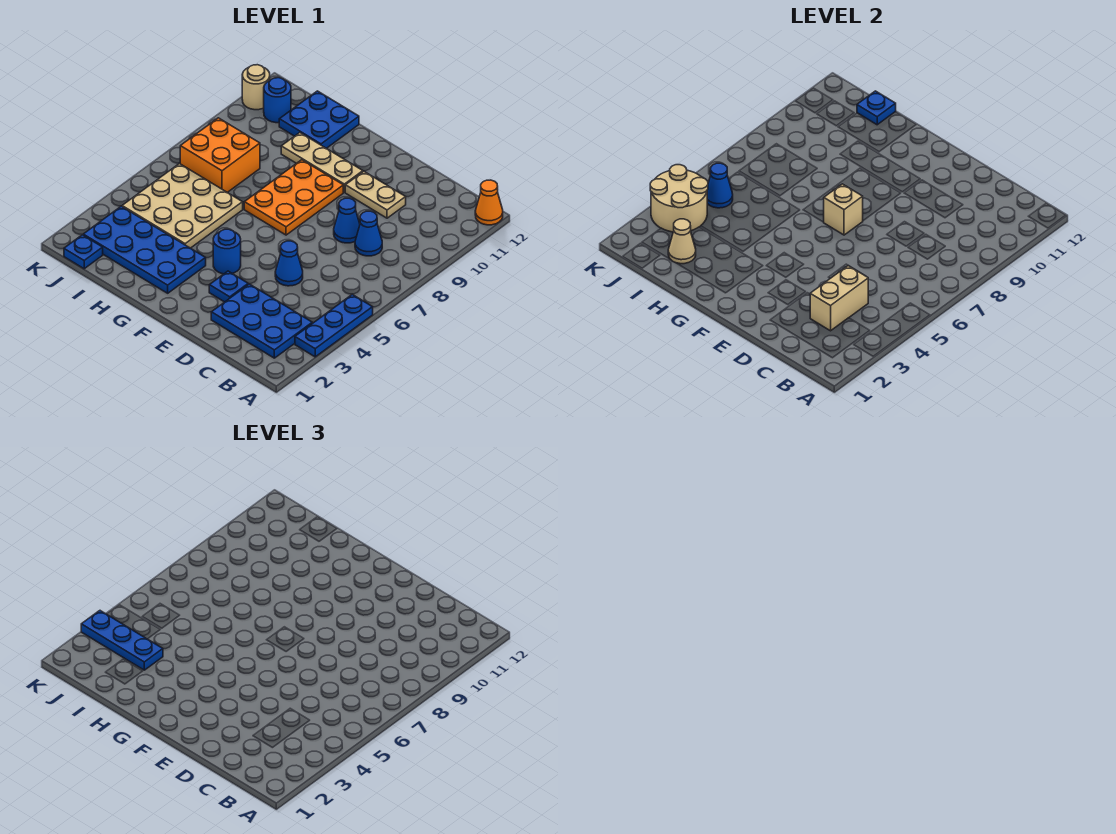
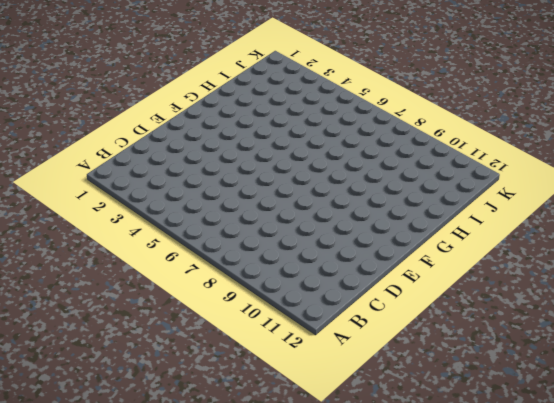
none -> blue plate A3:A5 level 1
none -> orange cone A12 level 1
none -> blue plate B2:D3 level 1

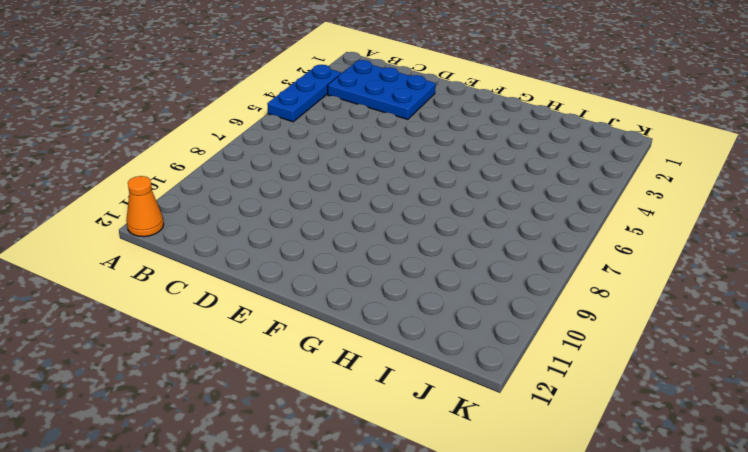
none -> blue cone C8 level 1
none -> blue cone D5 level 1
none -> blue cone D8 level 1

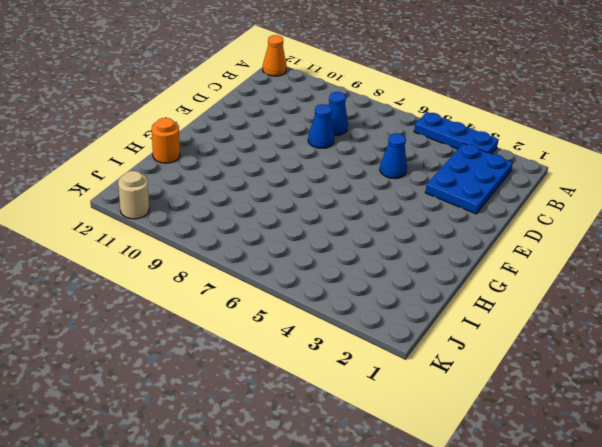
orange round brick H12 level 1 -> blue plate H11:I12 level 1
none -> tan plate D10:E10 level 1
none -> blue plate E3 level 1
none -> blue round brick F4 level 1

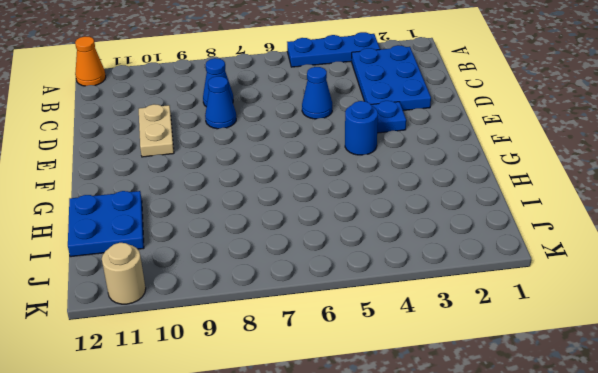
none -> orange plate F7:G9 level 1
none -> tan plate F10:H10 level 1
none -> blue plate G2:J3 level 1

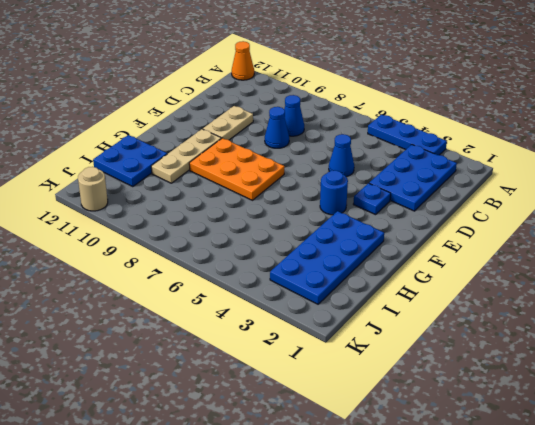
none -> tan plate H4:J6 level 1
none -> orange brick I7:J8 level 1
none -> blue plate J1 level 1

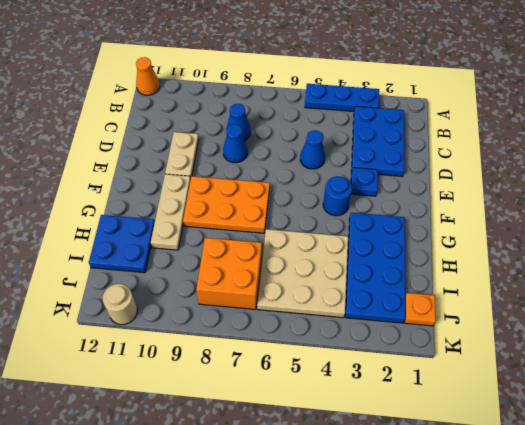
orange plate J1 level 1 -> blue plate J1 level 1
none -> blue round brick J11 level 1
none -> tan brick C3:C4 level 2
none -> tan brick F7 level 2

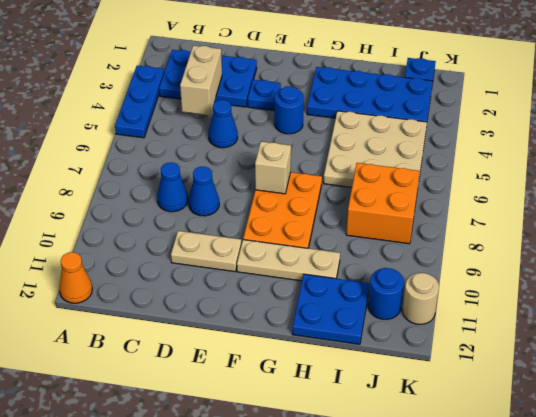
none -> tan cone I2 level 2
none -> blue plate I12 level 2
none -> tan round brick J3:K4 level 2

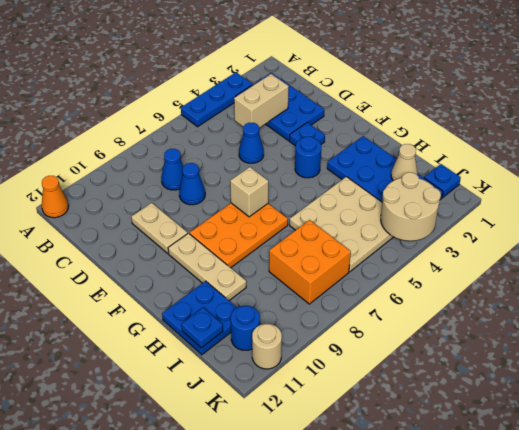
none -> blue cone J5 level 2
none -> blue plate I3:K3 level 3

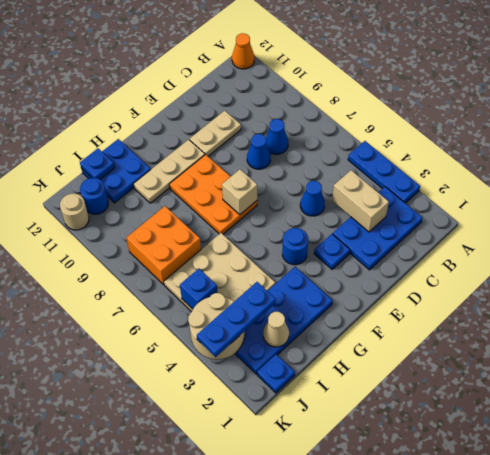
blue brick J5 level 2 -> blue cone J5 level 2

